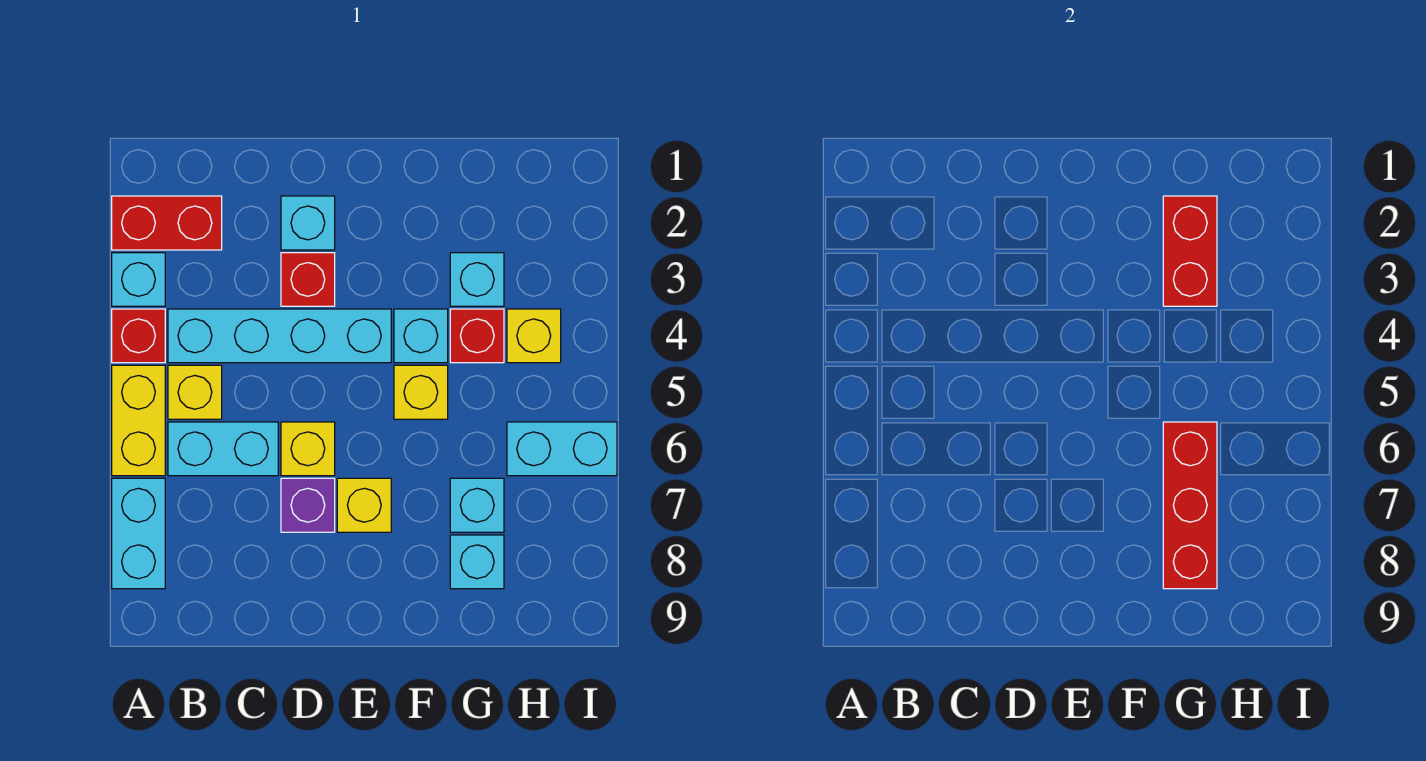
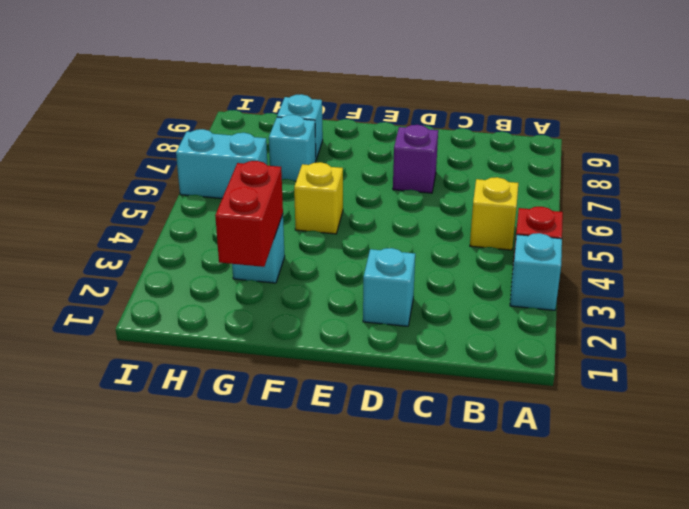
none -> red brick A2:B2 level 1
none -> yellow brick A5:A6 level 1
none -> cyan brick A7:A8 level 1

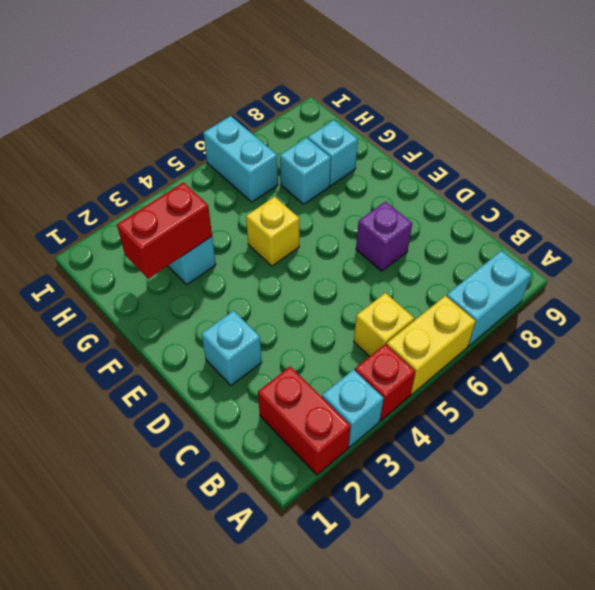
none -> cyan brick B4:E4 level 1
none -> cyan brick B6:C6 level 1
none -> red brick D3 level 1

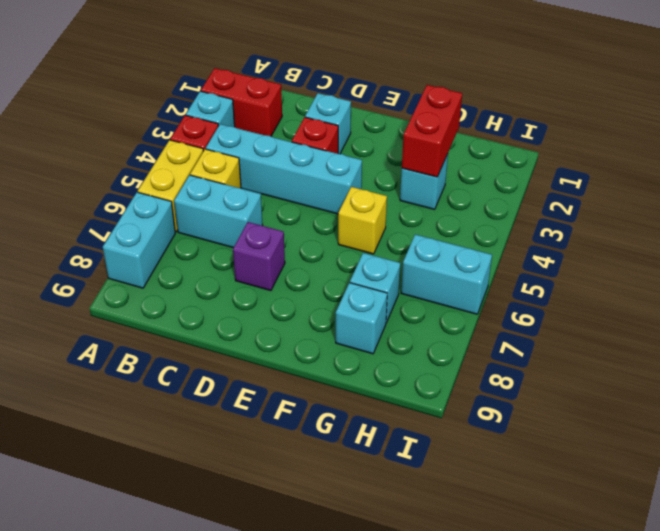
none -> yellow brick D6 level 1
none -> yellow brick E7 level 1
none -> cyan brick F4 level 1

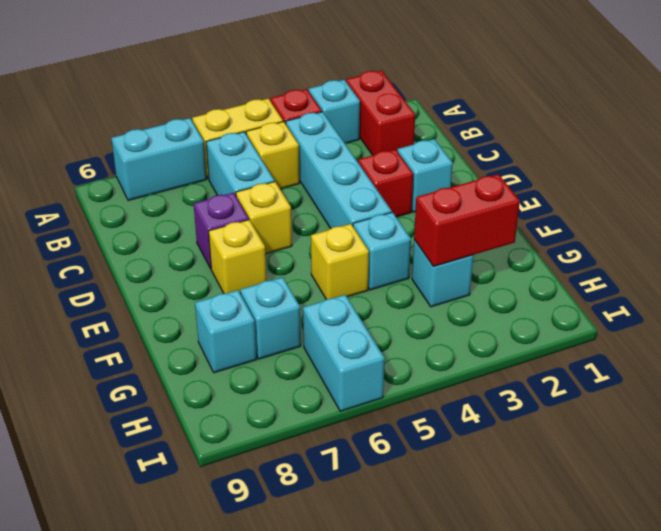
none -> red brick G4 level 1
none -> yellow brick H4 level 1
none -> red brick G6:G8 level 2

